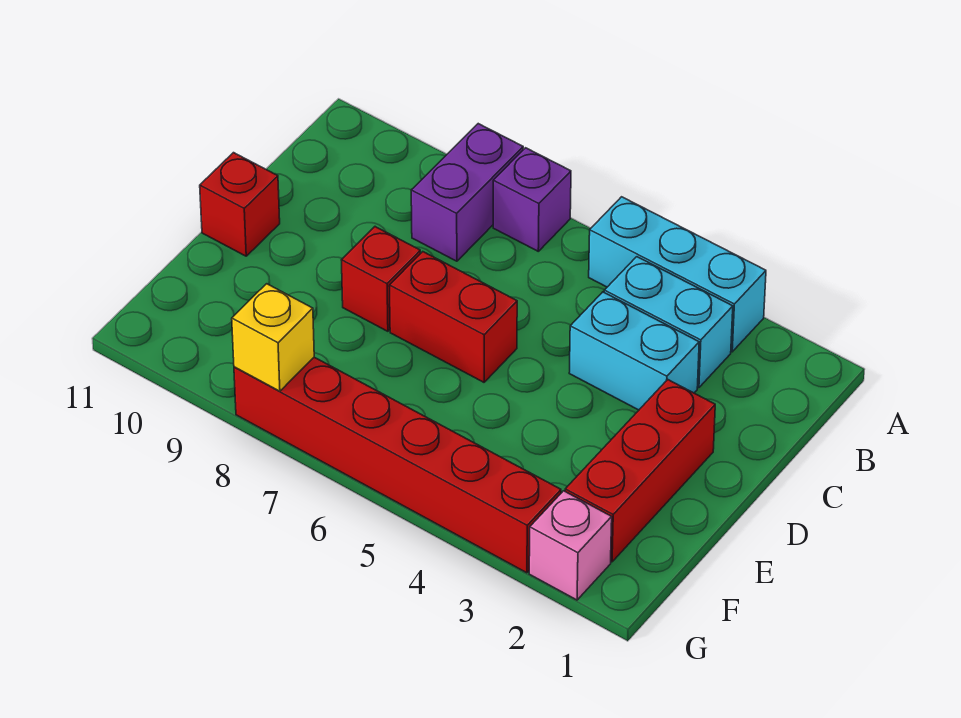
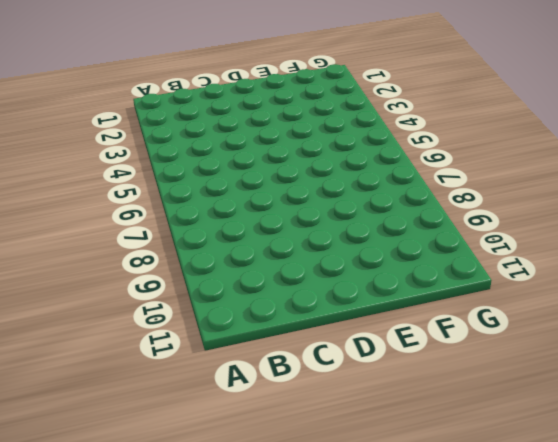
none -> cyan brick A3:A5 level 1
none -> purple brick A7 level 1
none -> purple brick A8:B8 level 1

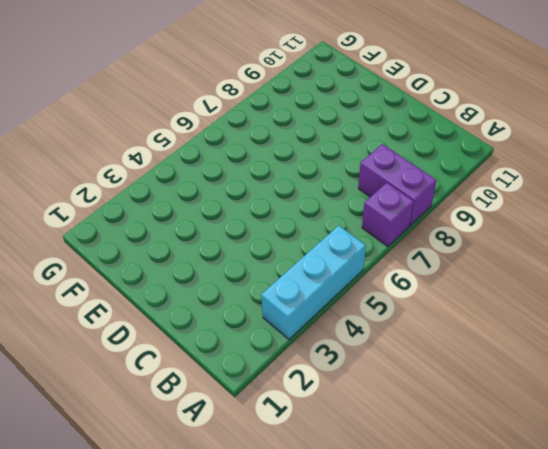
none -> cyan brick B3:B4 level 1
none -> cyan brick C3:C4 level 1
none -> red brick D2:F2 level 1

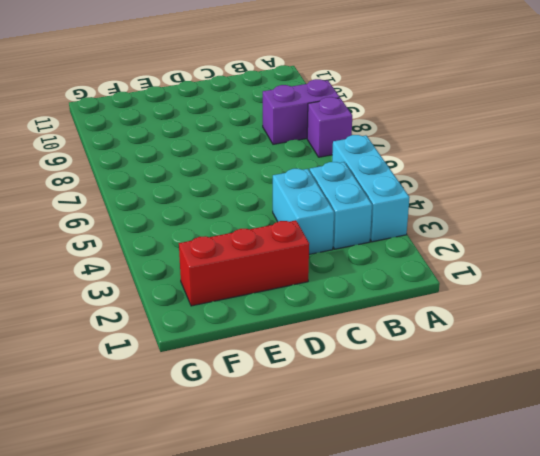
none -> red brick D6:D7 level 1
none -> red brick D8 level 1
none -> red brick D11 level 1

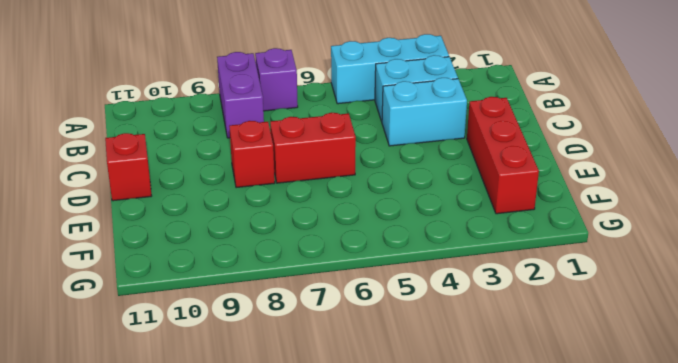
none -> pink brick G2 level 1
none -> red brick G3:G8 level 1
none -> yellow brick G8 level 2

